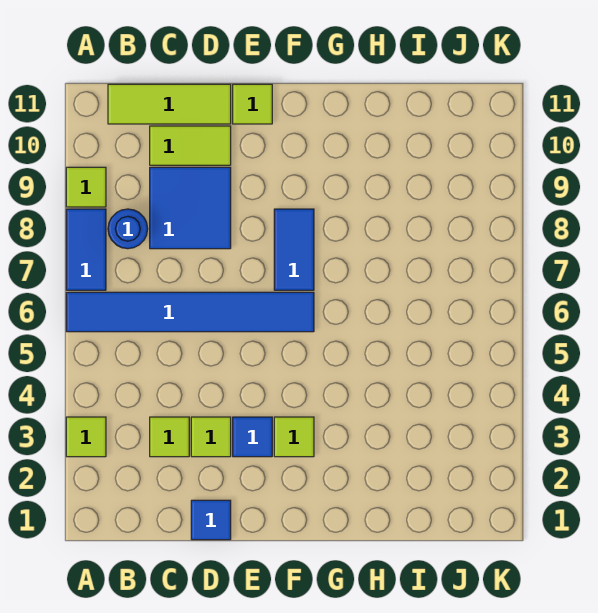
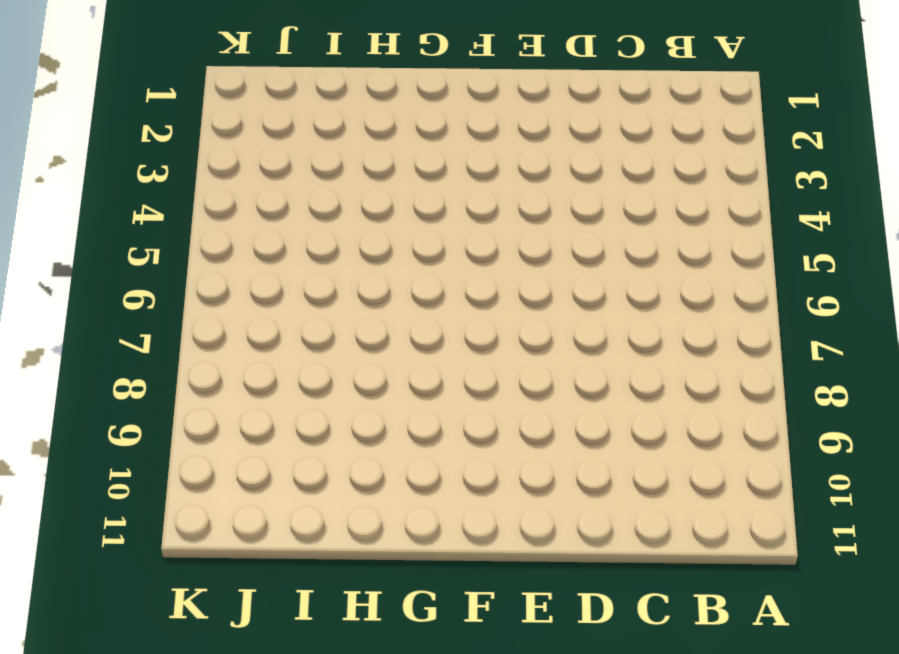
none -> lime tile A3 level 1
none -> blue tile A6:F6 level 1
none -> blue tile A7:A8 level 1

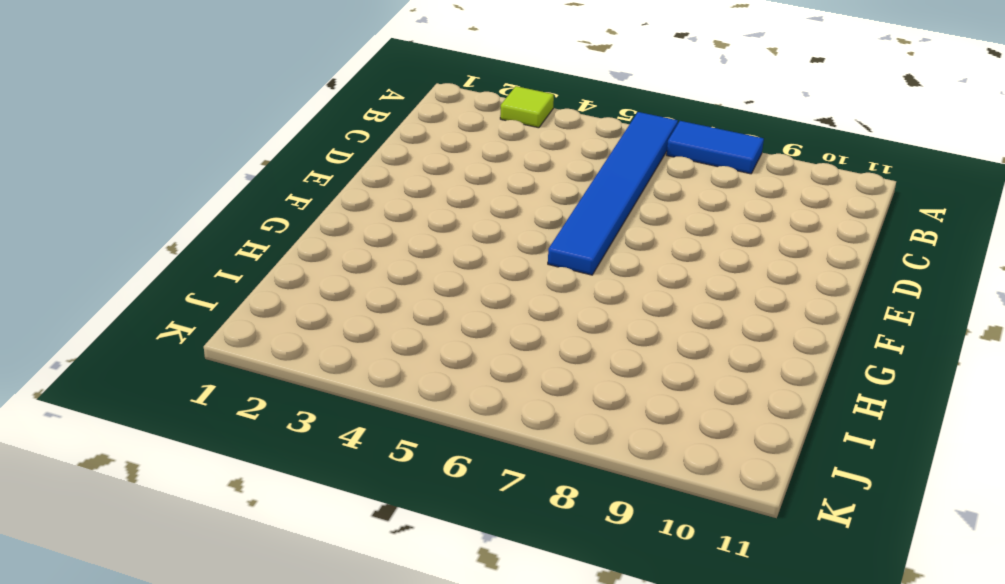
none -> lime tile A9 level 1
none -> blue round brick B8 level 1
none -> lime tile B11:D11 level 1

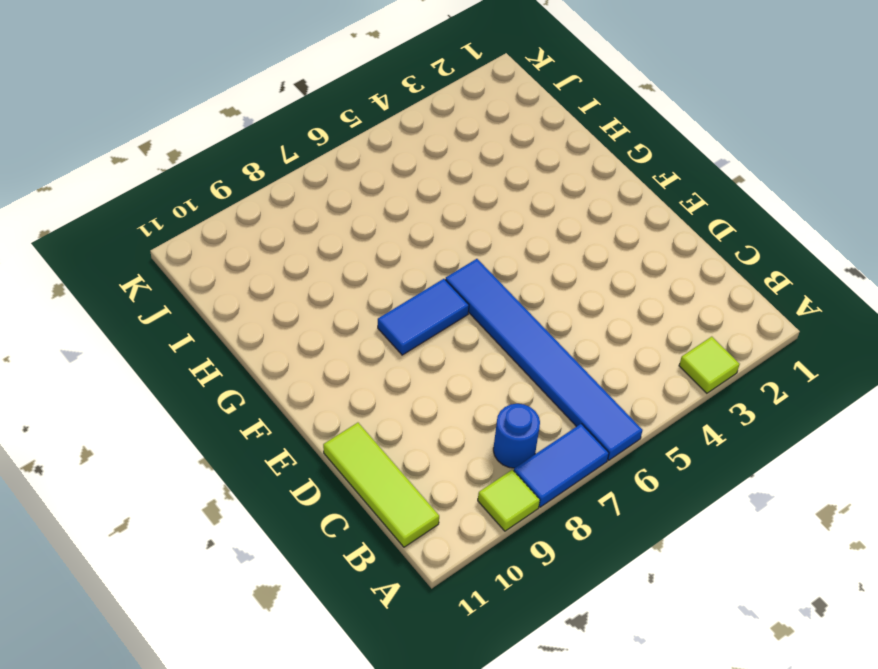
none -> lime tile C3 level 1
none -> blue tile C8:D9 level 1
none -> lime tile C10:D10 level 1

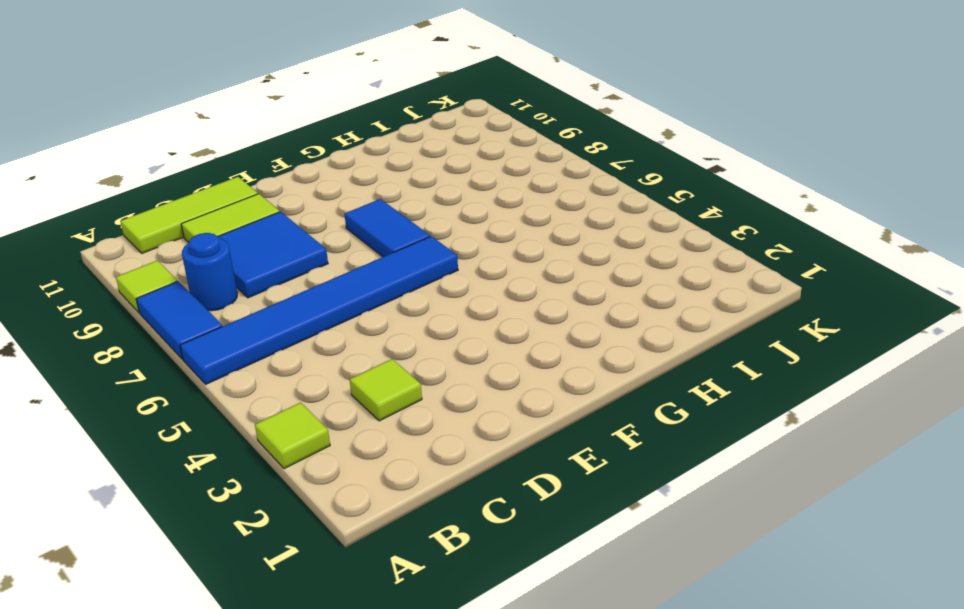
none -> blue tile D1 level 1
none -> lime tile D3 level 1
none -> blue tile E3 level 1

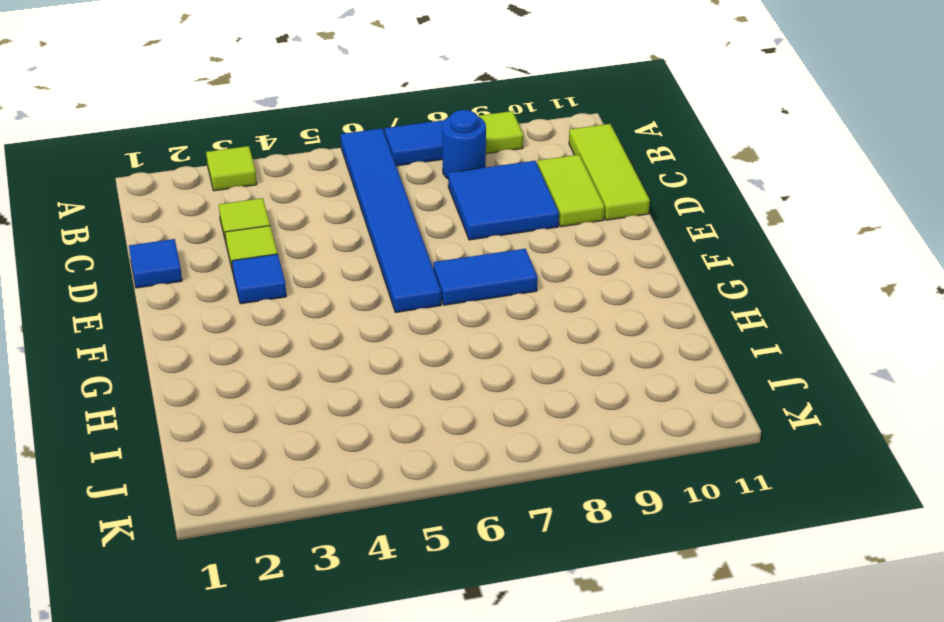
none -> lime tile E11 level 1
none -> lime tile F3 level 1

